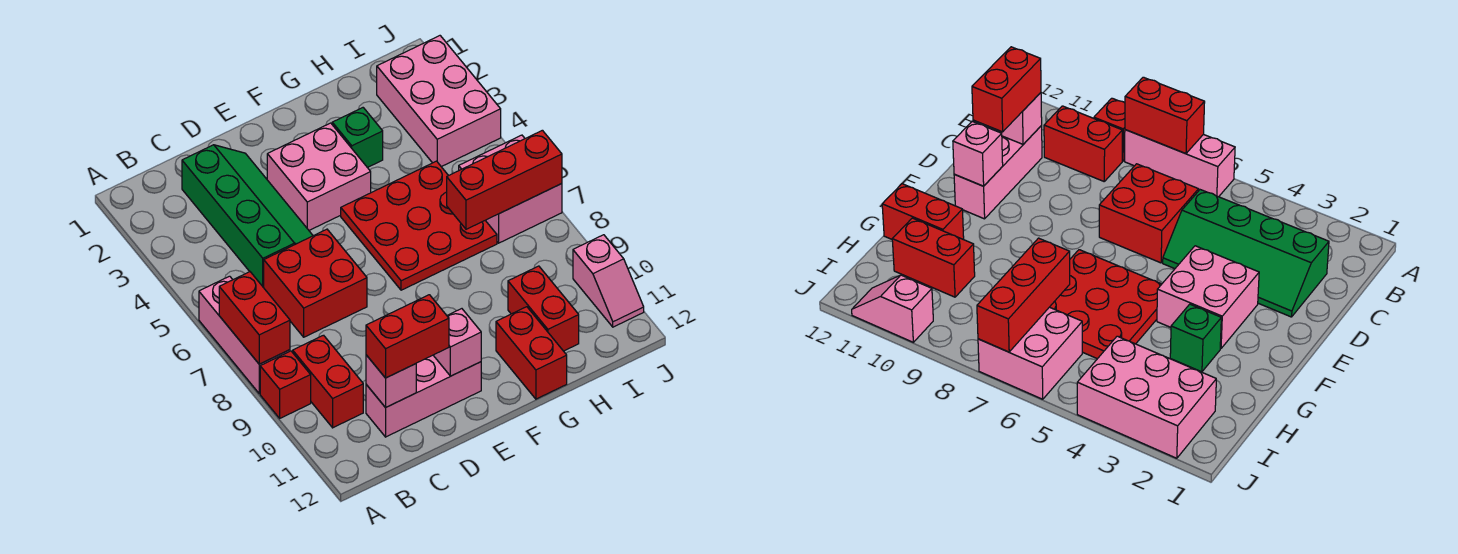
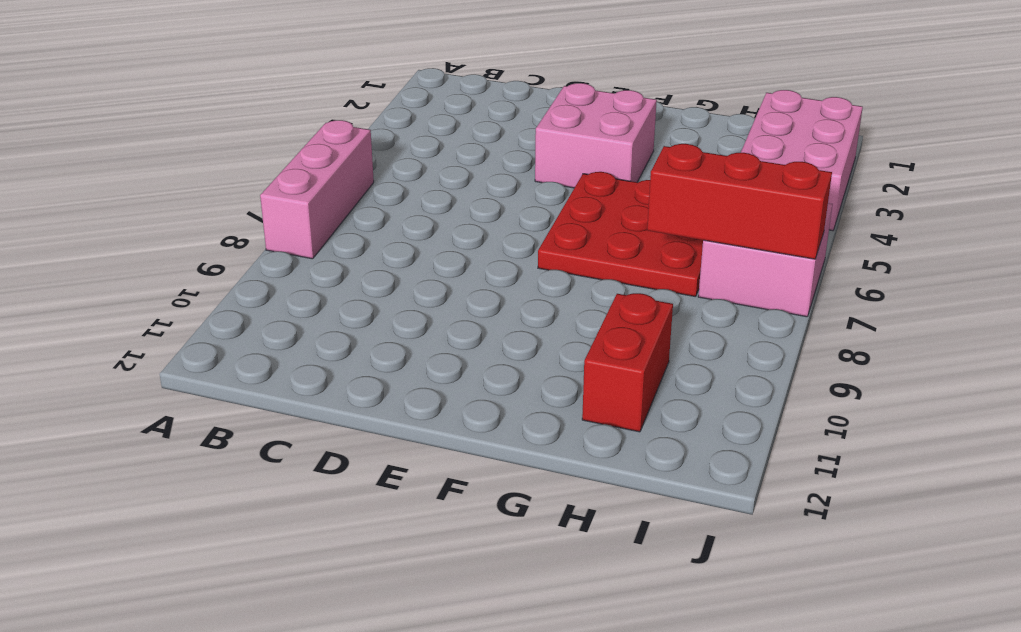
none -> red brick A9 level 1
none -> red brick B9:B10 level 1
none -> green slope C2:D5 level 1 top C

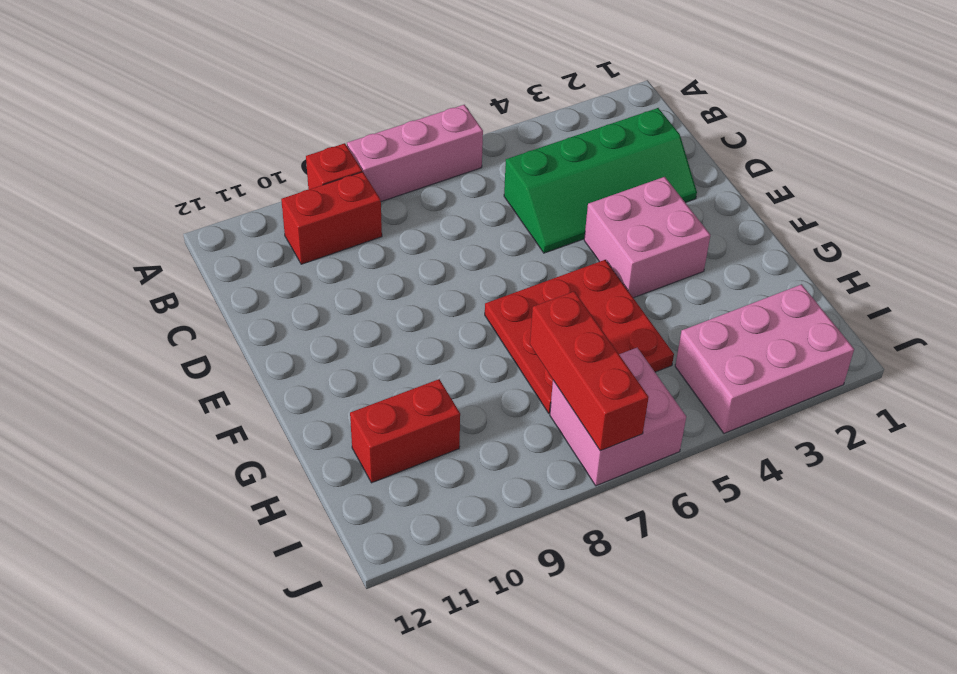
none -> red brick C6:D7 level 1
none -> pink brick C11:E11 level 1
none -> green brick G3 level 1

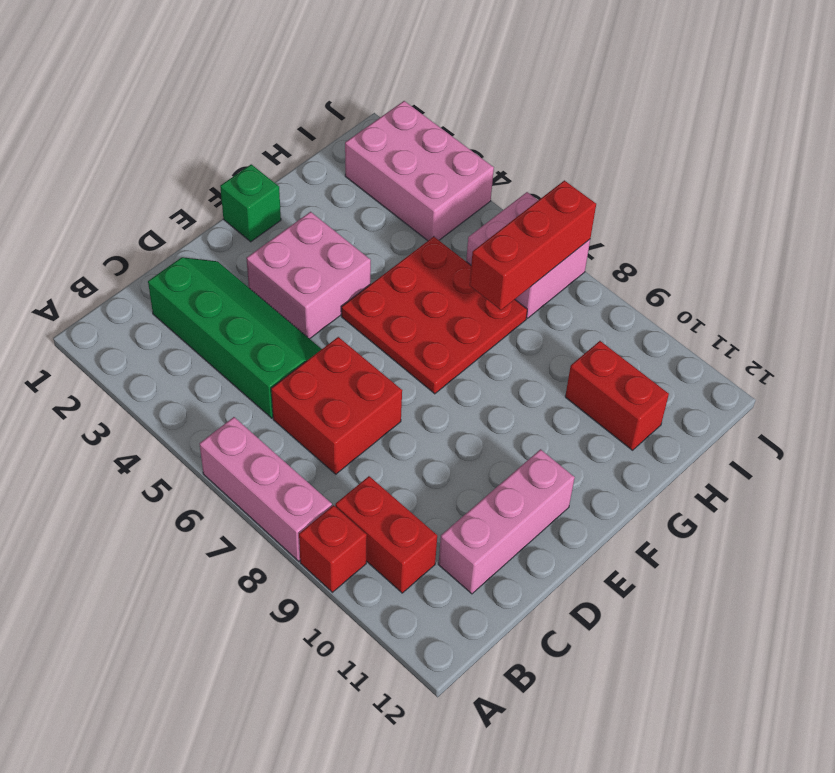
green brick F1 level 1 -> green brick G3 level 1
none -> red brick G11:G12 level 1
none -> pink slope J10:J11 level 1 top 10
none -> red brick A7:A8 level 2

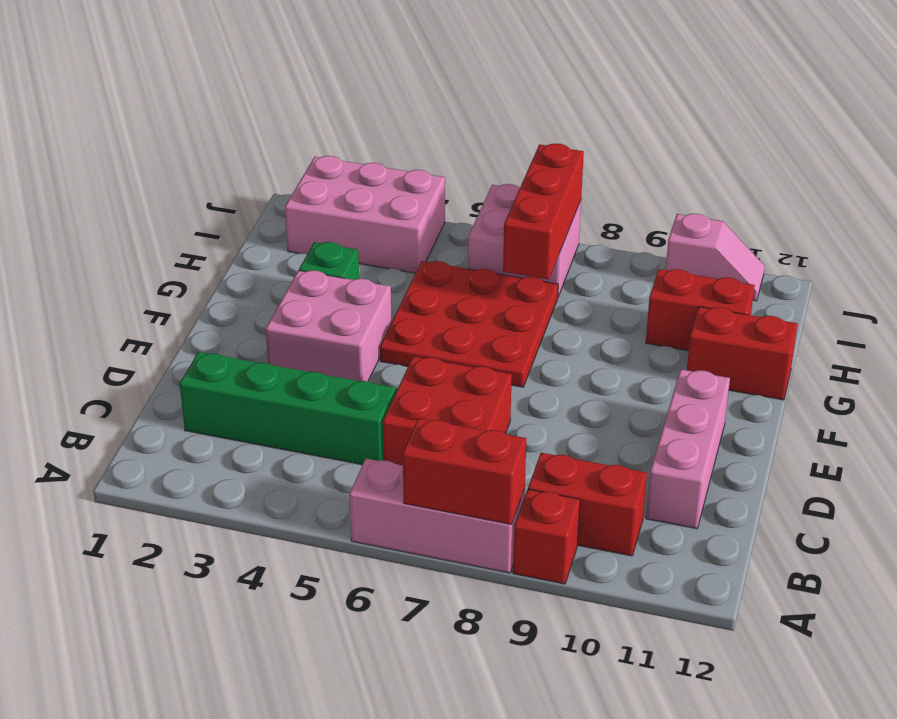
none -> pink brick C11 level 2
none -> pink brick E11 level 2
none -> red brick C11:D11 level 3

